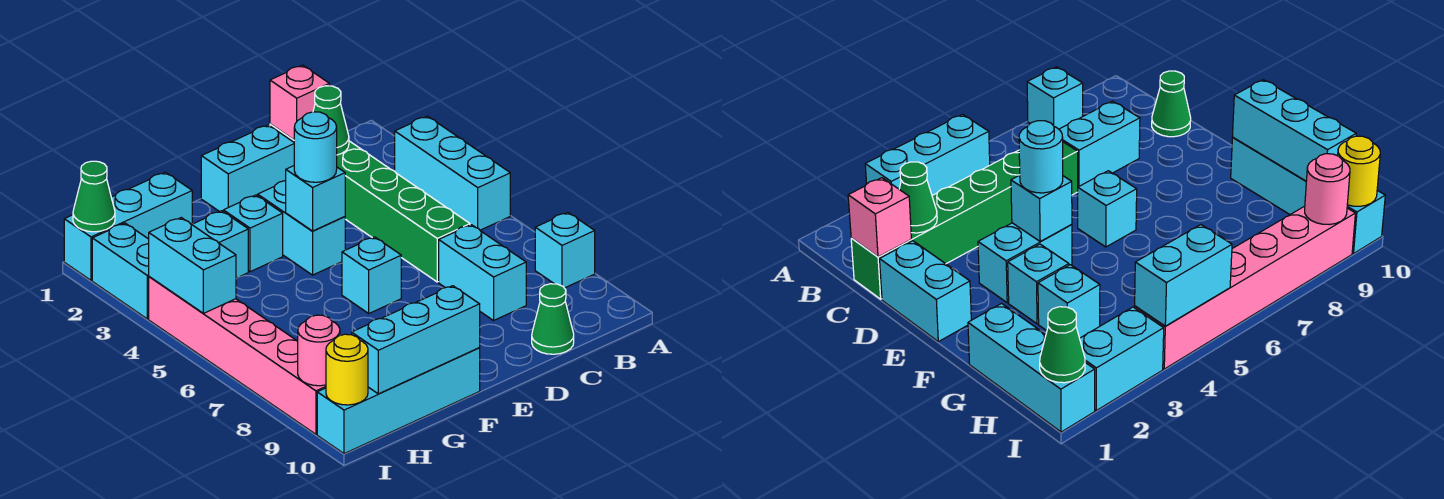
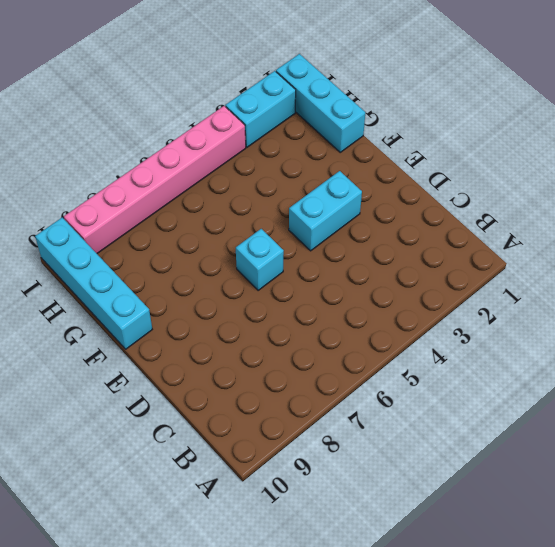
none -> cyan brick A3:A5 level 1
none -> cyan brick A8 level 1
none -> green brick C1:C6 level 1

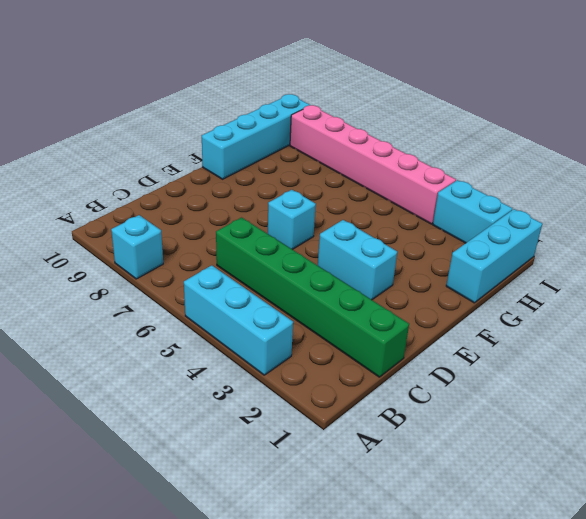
none -> cyan brick C7:C8 level 1
none -> green cone C10 level 1
none -> cyan brick D1:E1 level 1

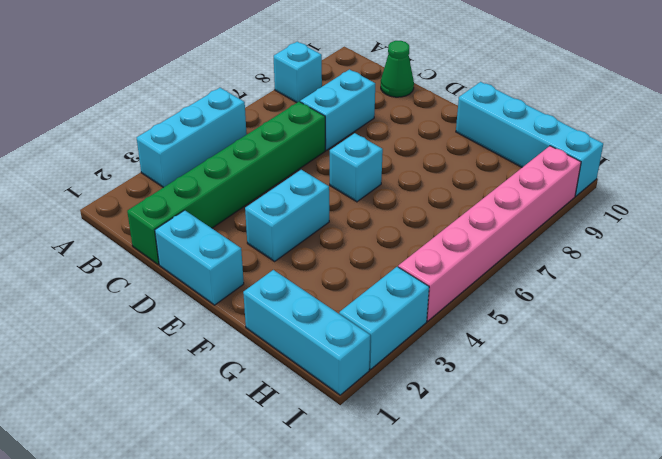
none -> cyan brick F3 level 1
none -> cyan brick G3 level 1
none -> pink brick C1 level 2

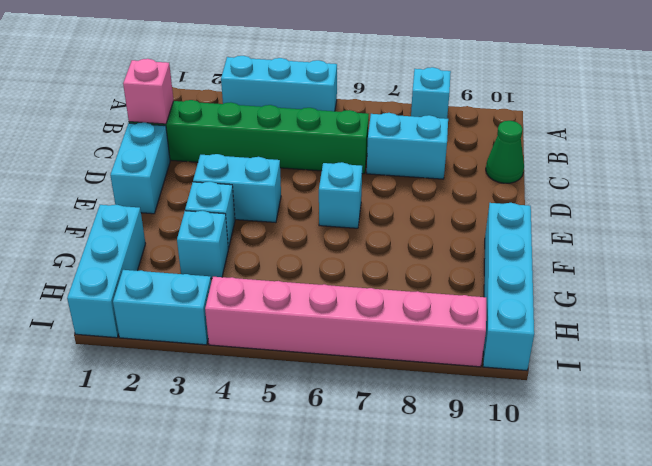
none -> green cone C2 level 2
none -> cyan brick E4 level 2
none -> cyan brick F10:H10 level 2

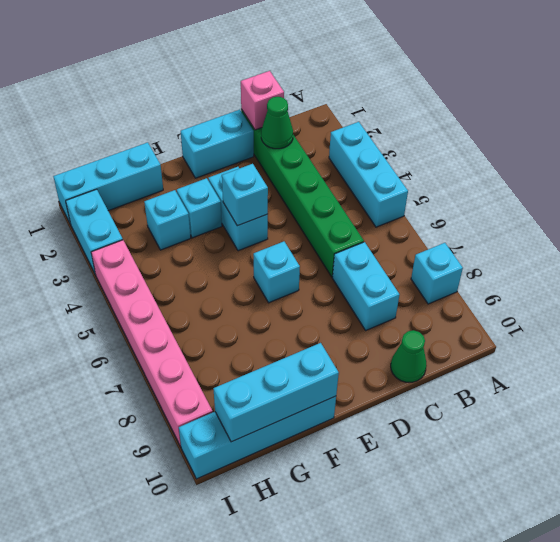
none -> green cone I1 level 2
none -> cyan brick I4:I5 level 2
none -> pink round brick I9 level 2

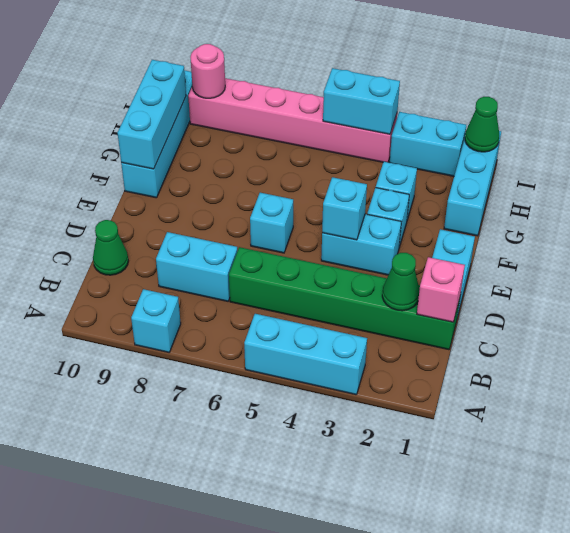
none -> yellow round brick I10 level 2
none -> cyan round brick E4 level 3

